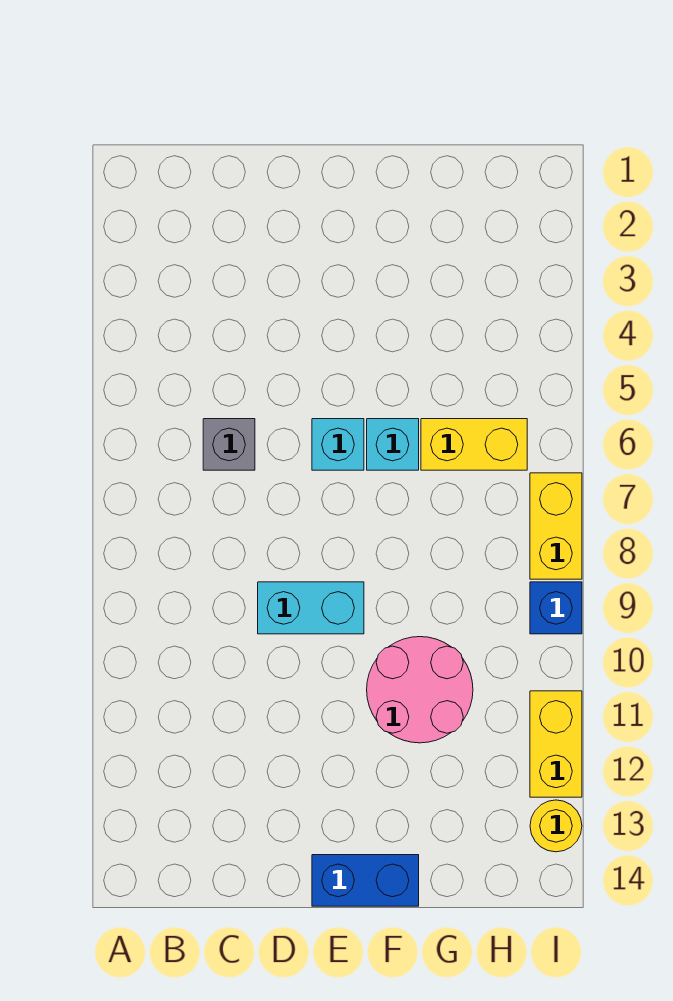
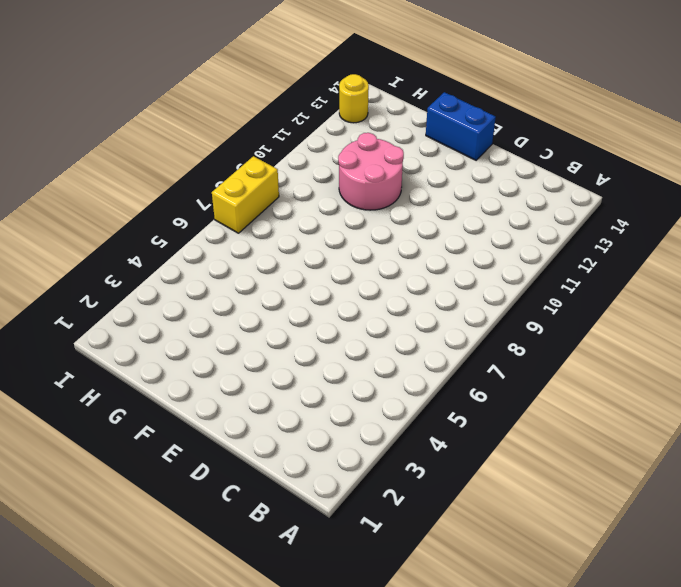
none -> grey brick C6 level 1
none -> cyan brick D9:E9 level 1

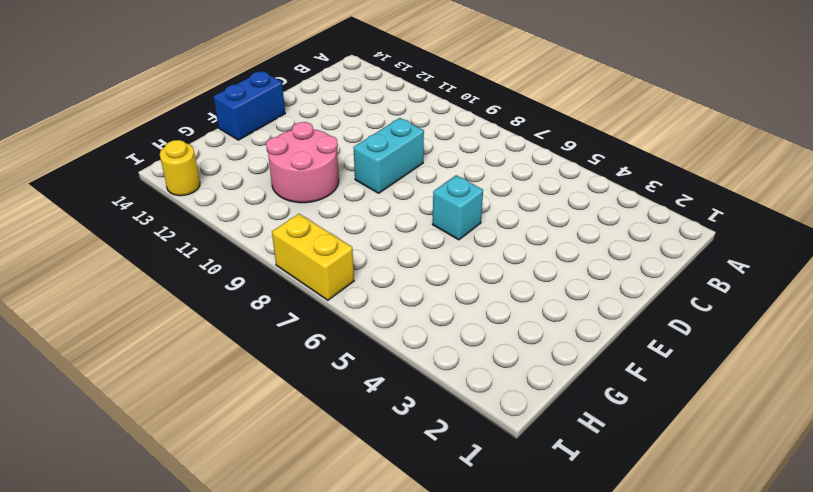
none -> grey brick C6 level 1
none -> cyan brick F6 level 1

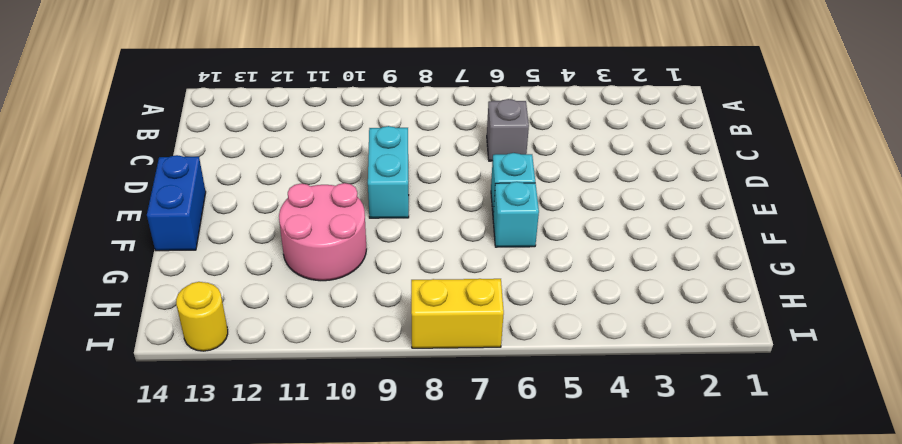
none -> yellow brick G6:H6 level 1
none -> blue brick I9 level 1

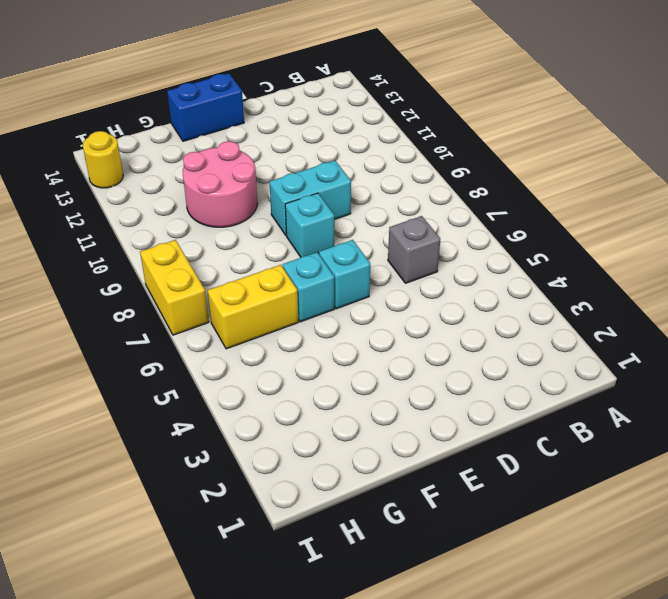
cyan brick E8 level 1 -> none
none -> blue brick I9 level 1
none -> yellow brick I11:I12 level 1

